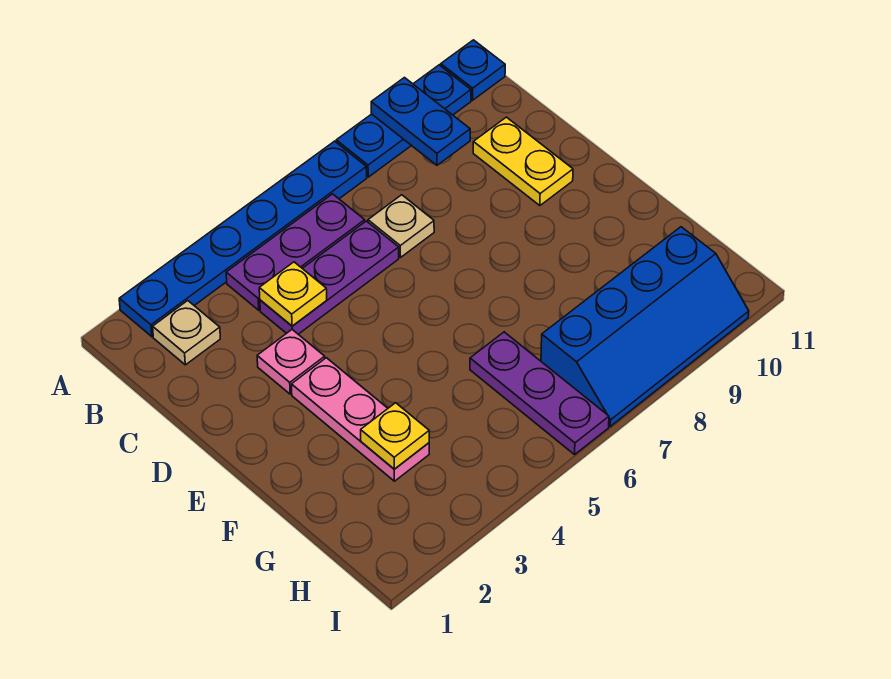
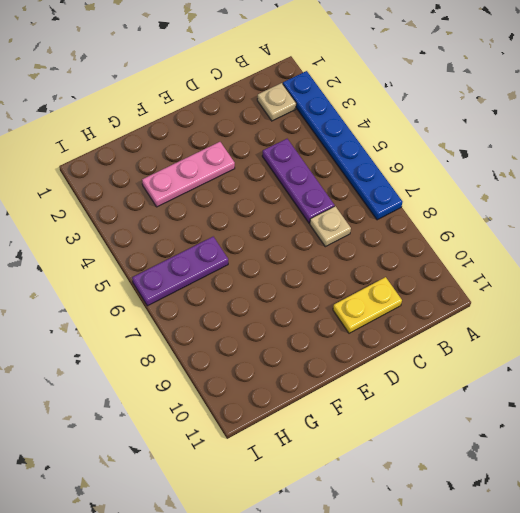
none -> blue plate A8:A10 level 1
none -> blue plate A11 level 1
none -> purple plate B4:B6 level 1

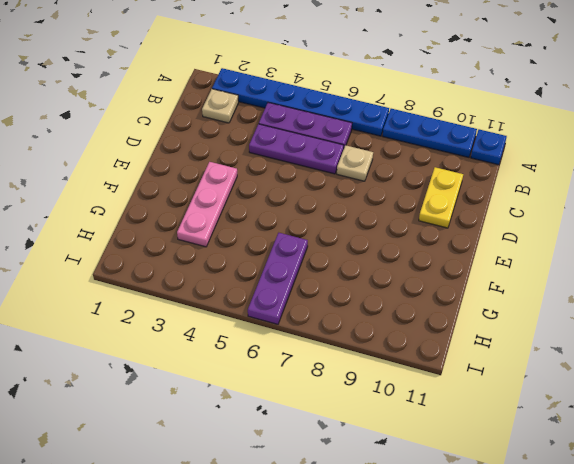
none -> pink plate D3 level 1
none -> blue slope H7:I10 level 1 top H
none -> blue plate A9:B9 level 2

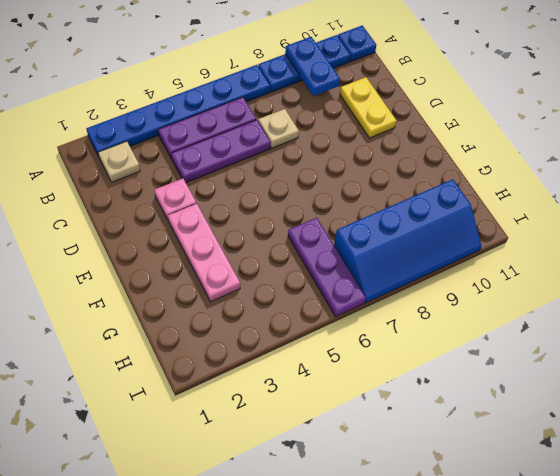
none -> yellow plate C4 level 2
none -> yellow plate G3 level 2

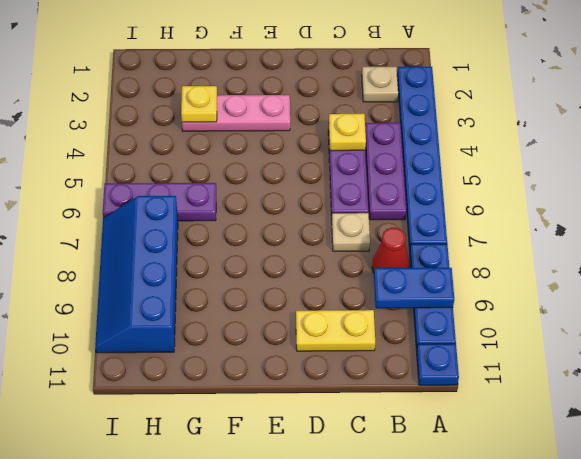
red cone B8 level 1 -> none
none -> pink plate D3 level 1

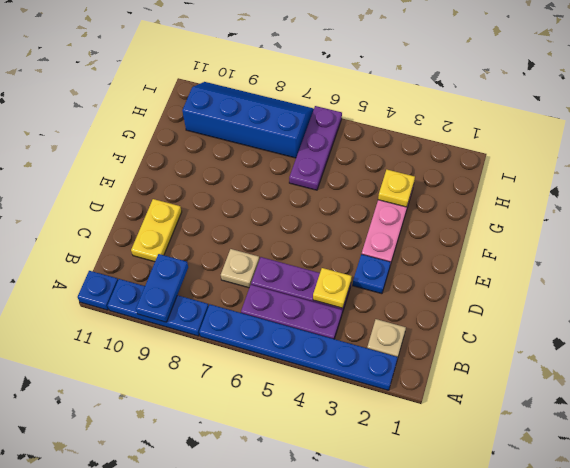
blue plate D3 level 1 -> pink plate D3 level 1

